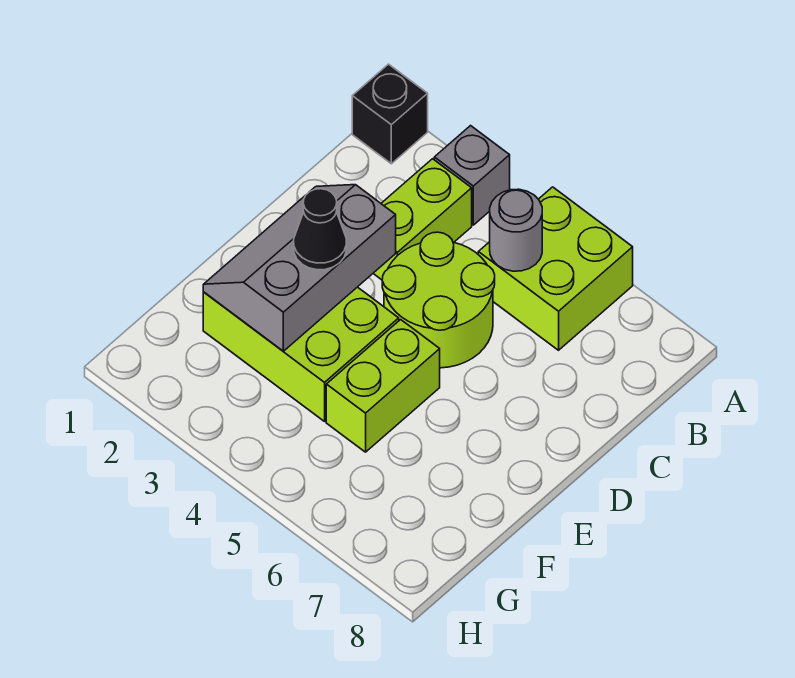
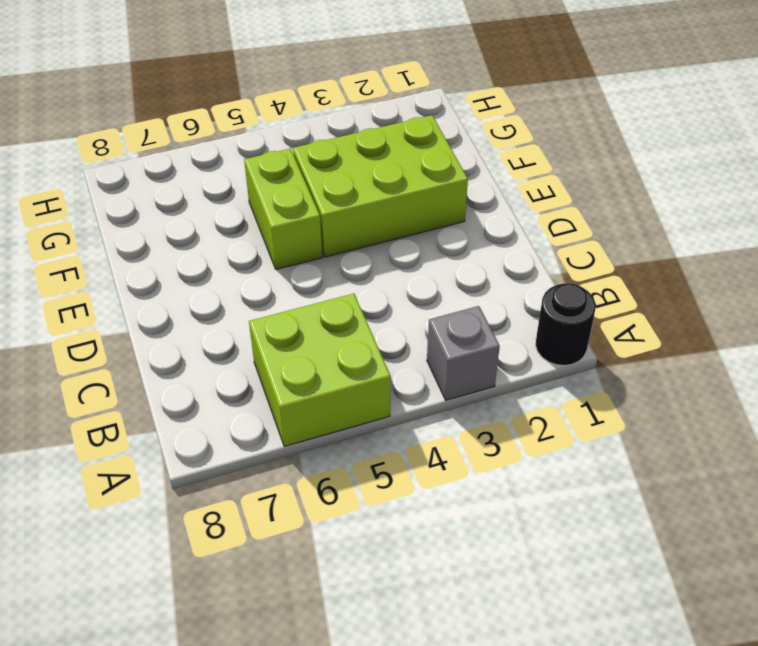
black round brick A1 level 1 -> black brick A1 level 1
none -> lime brick B3:C3 level 1
none -> lime round brick C4:D5 level 1

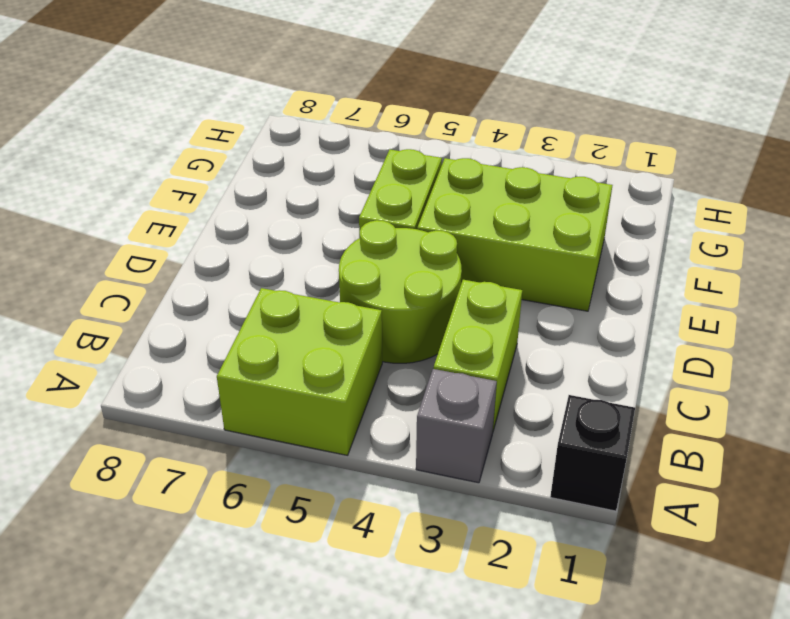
none -> grey round brick B5 level 2
none -> grey slope D2:F3 level 2 top 3

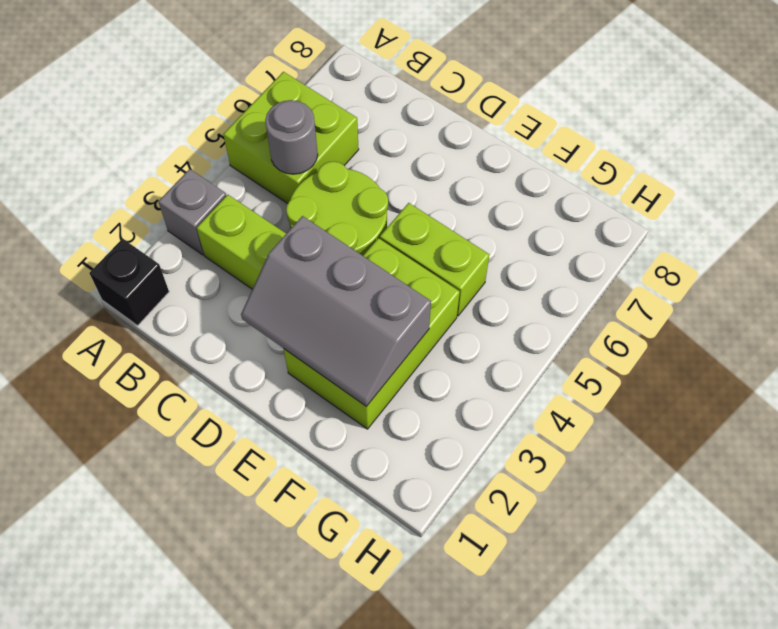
none -> black cone E3 level 3

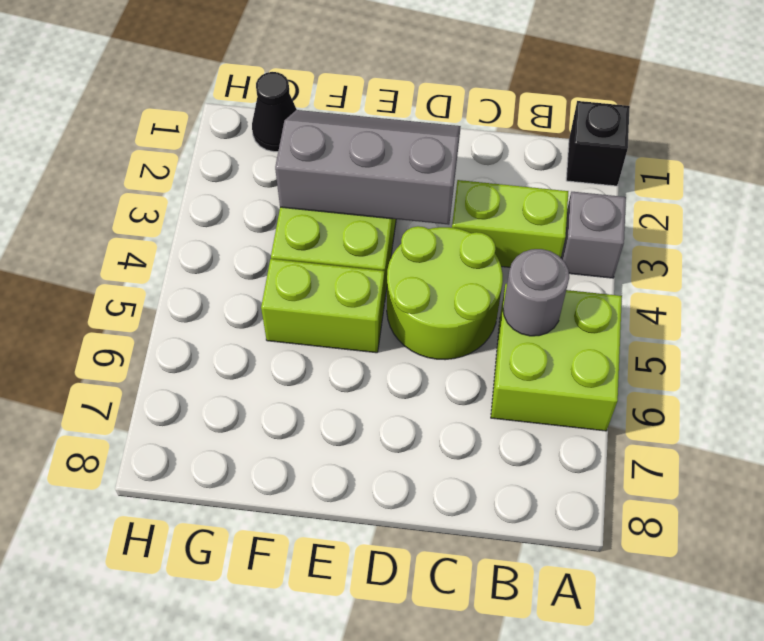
black cone G1 level 1 -> black cone E3 level 3

